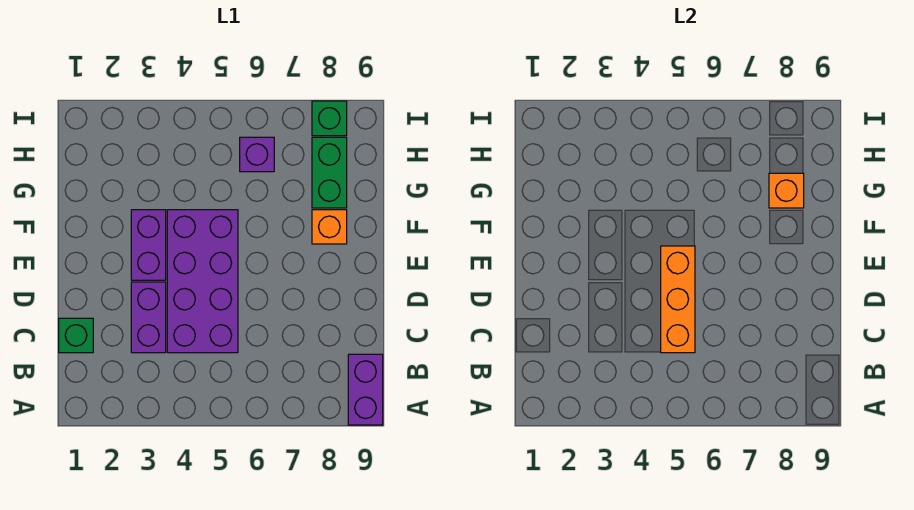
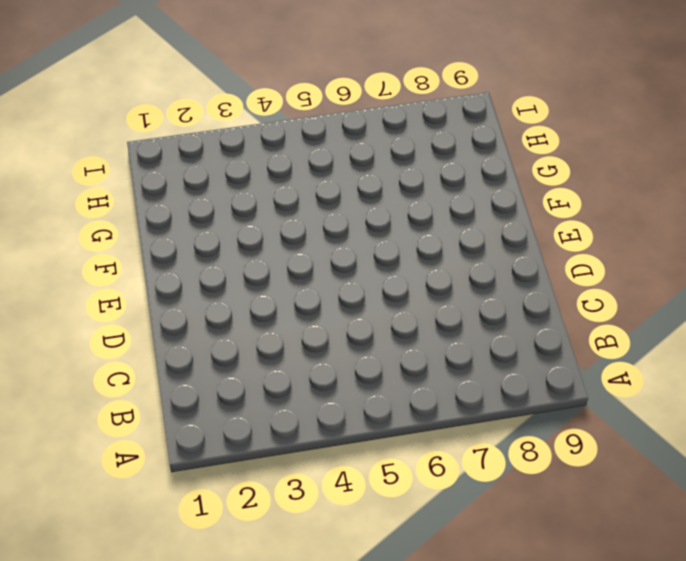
none -> purple brick A9:B9 level 1
none -> green brick C1 level 1

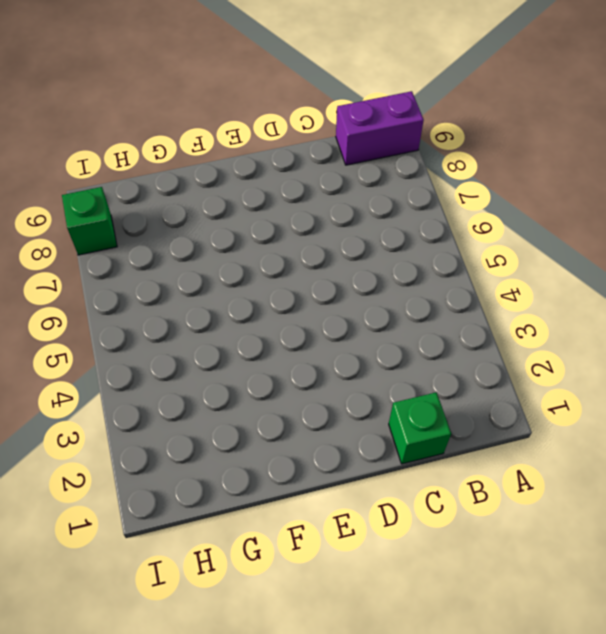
none -> purple brick C3:D3 level 1
none -> purple brick C4:F5 level 1

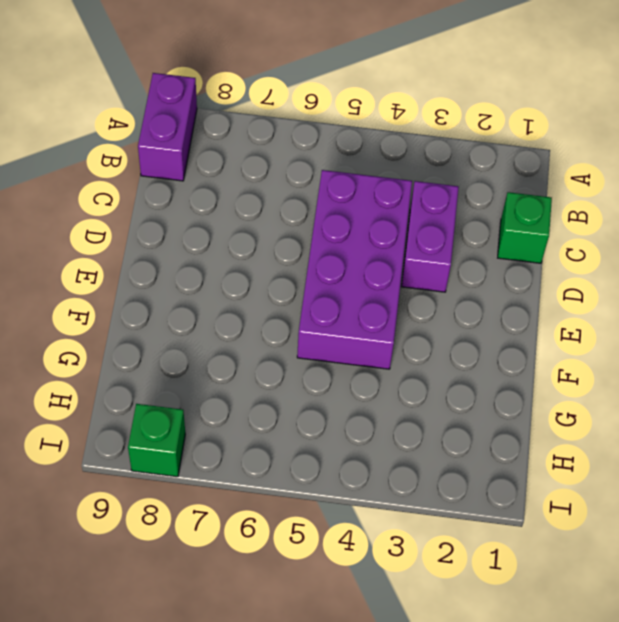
none -> purple brick E3:F3 level 1
none -> orange brick F8 level 1

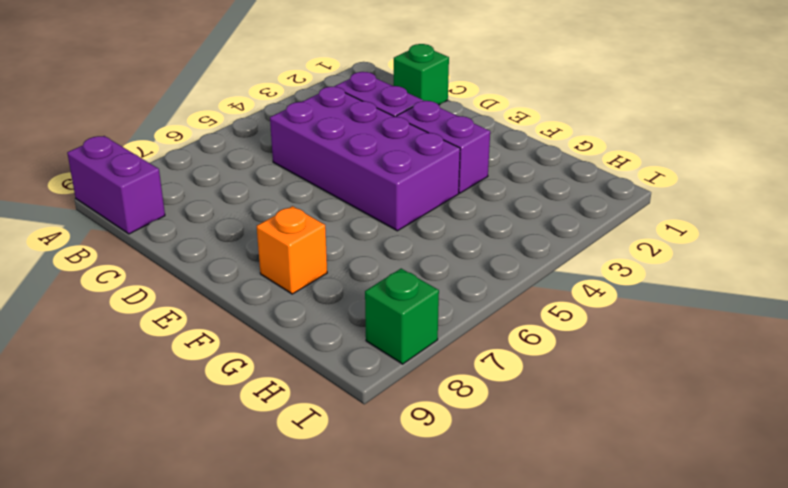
none -> green brick G8:H8 level 1
none -> purple brick H6 level 1

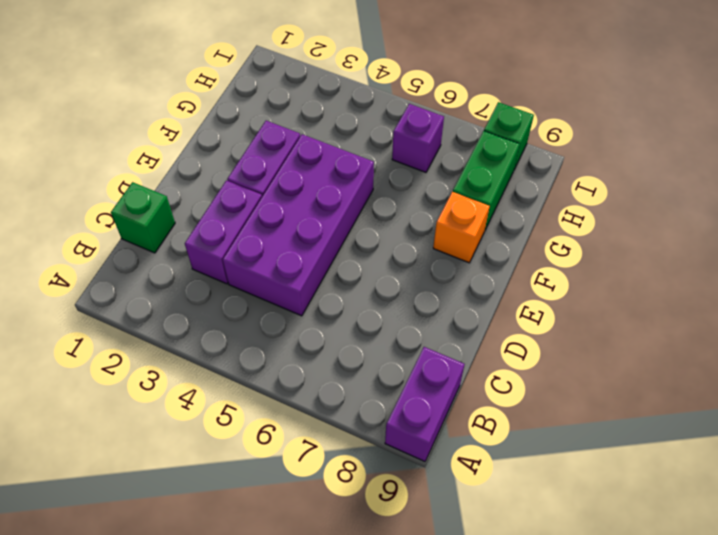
none -> orange brick C5:E5 level 2
none -> orange brick G8 level 2

